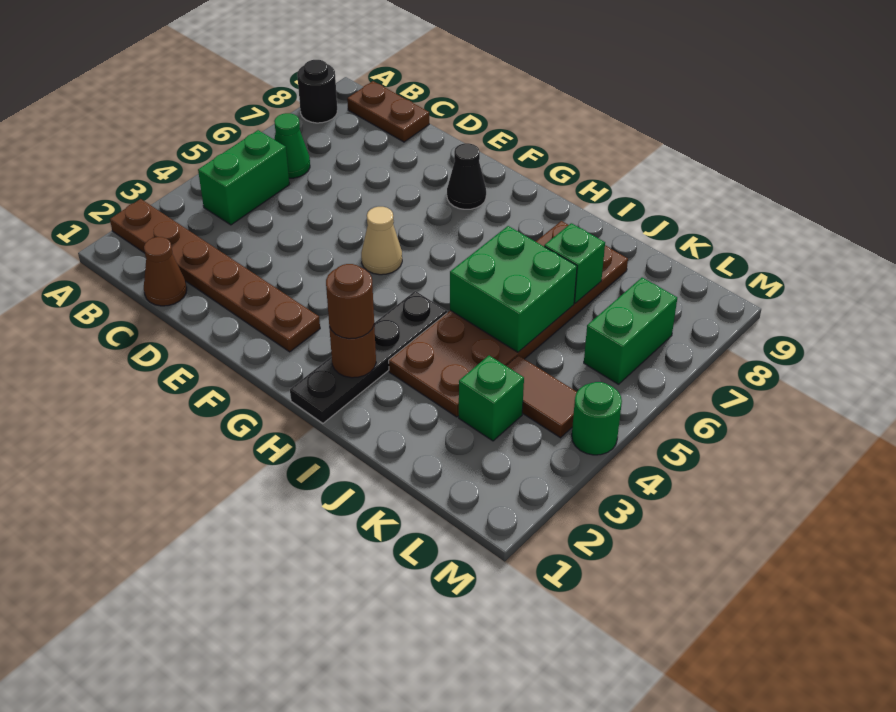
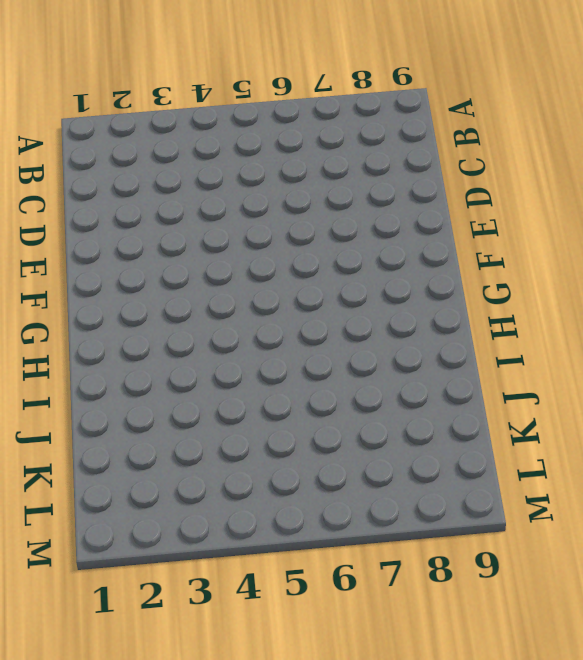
none -> brown plate A2:F2 level 1
none -> black round brick A8 level 1
none -> green brick B4:B5 level 1

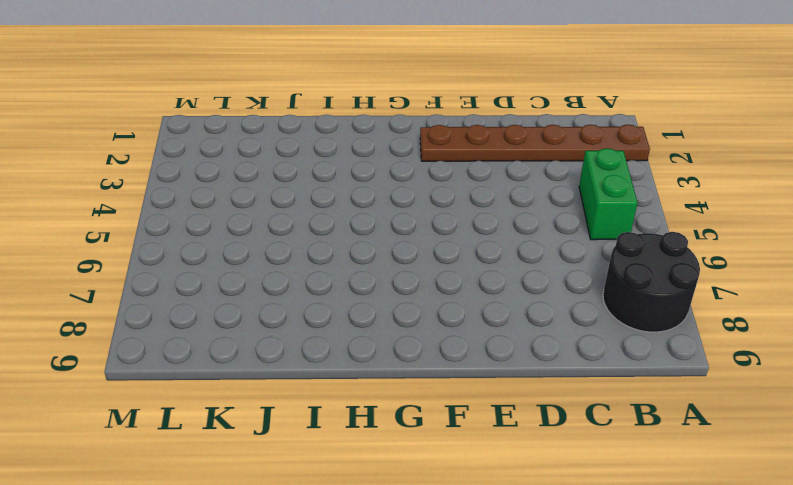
black round brick A7:B8 level 1 -> black round brick A8 level 1
none -> green cone B6 level 1
none -> brown plate B9:C9 level 1
none -> brown cone C1 level 1

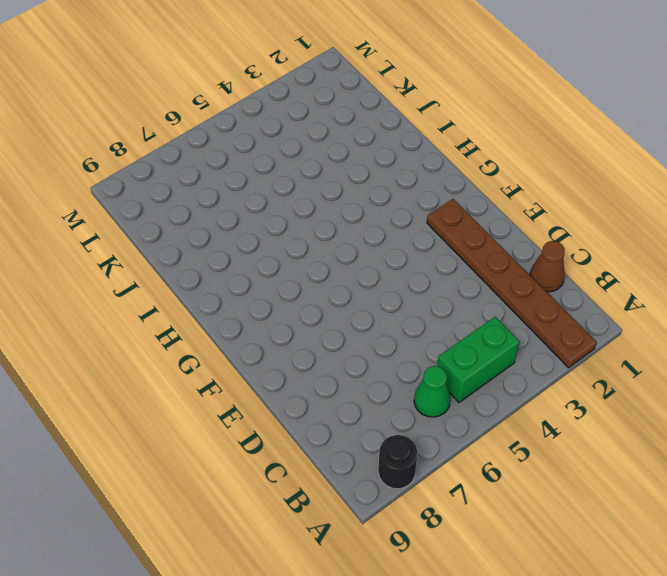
none -> brown plate B9:C9 level 1
none -> tan cone F5 level 1
none -> black cone F8 level 1

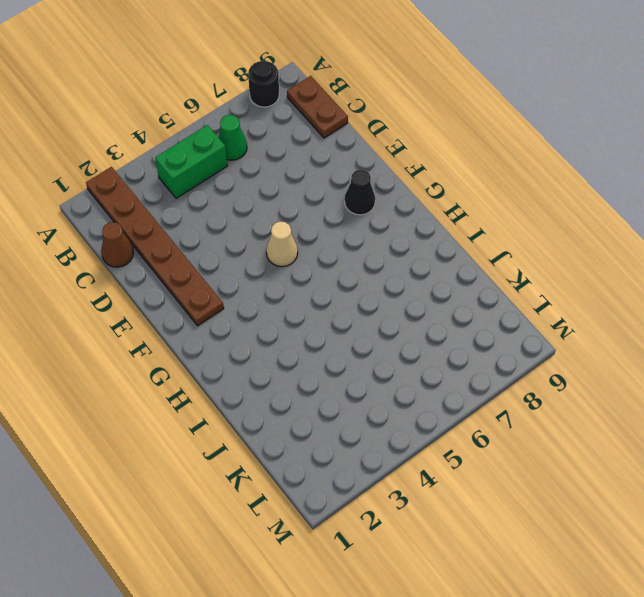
none -> black plate H1:H4 level 1
none -> brown plate I3:J8 level 1
none -> green brick K3 level 1

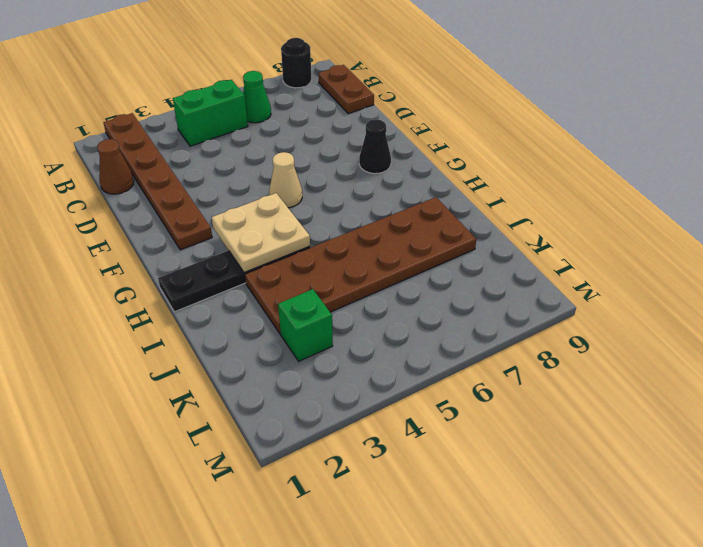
tan plate G3:H4 level 2 -> none
none -> brown tile K4:L4 level 1
none -> green brick L6:L7 level 1
none -> green round brick M4 level 1

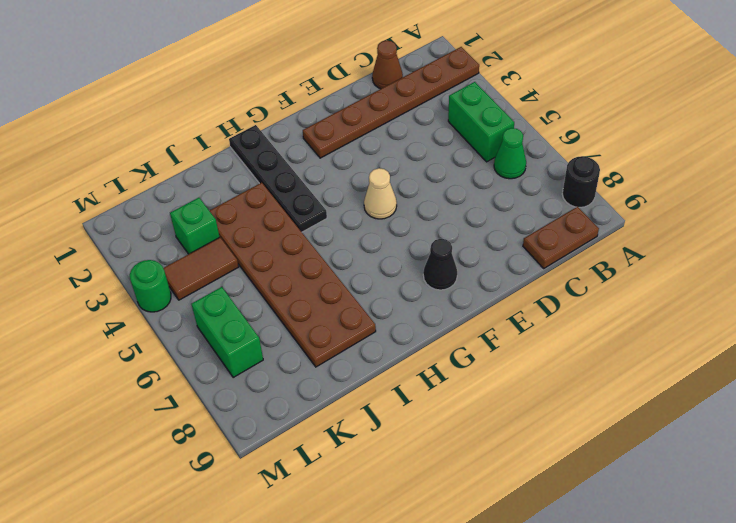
none -> brown round brick H2 level 2
none -> green brick I5:J6 level 2
none -> green brick J7 level 2

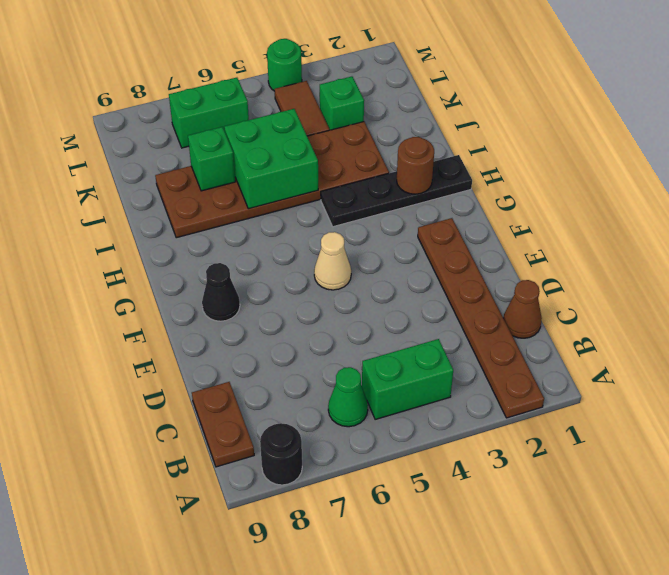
none -> brown round brick H2 level 3

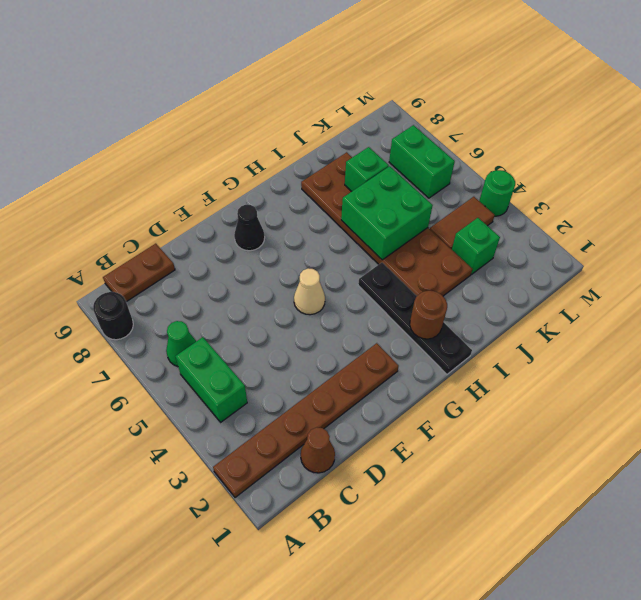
none -> brown round brick H2 level 3

